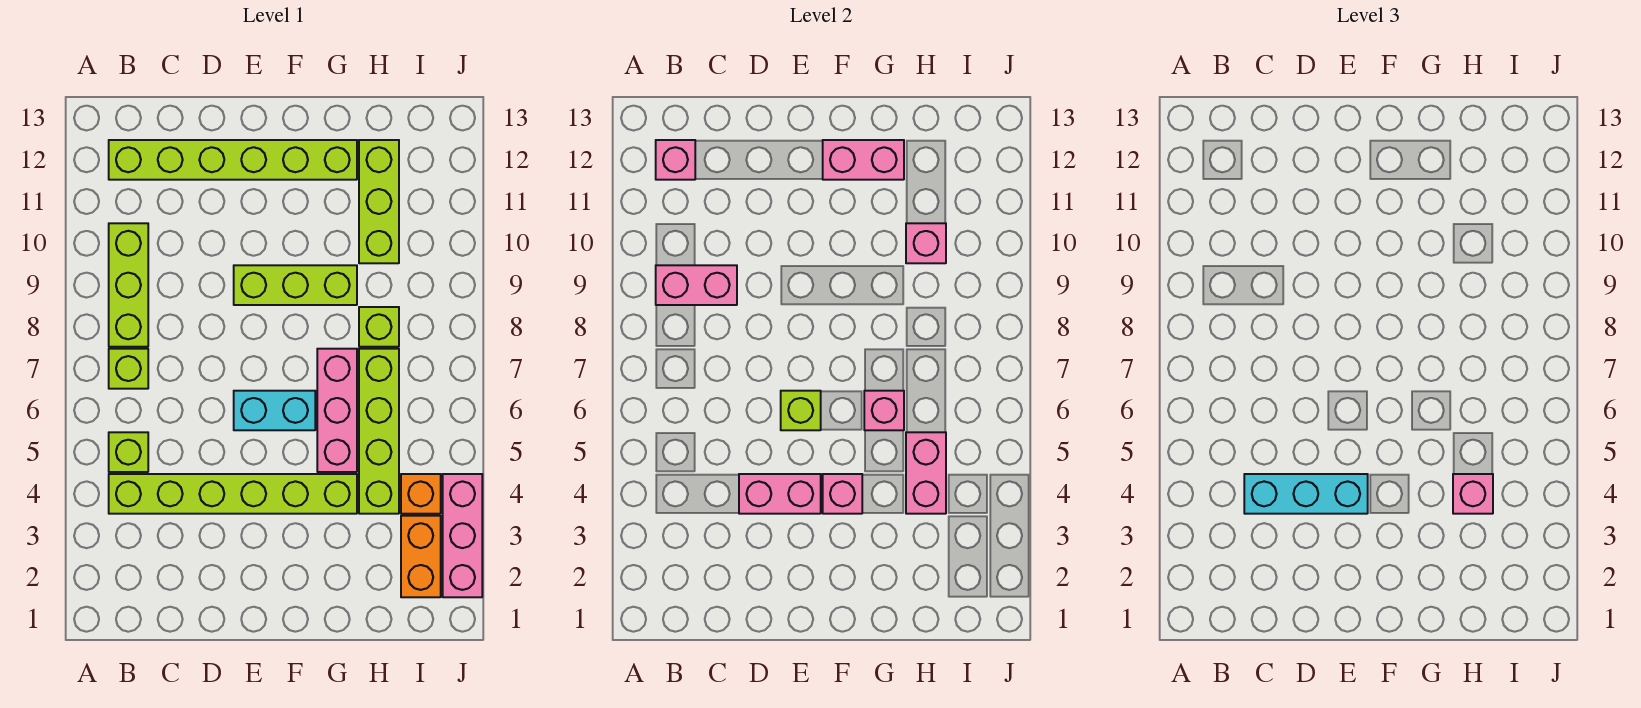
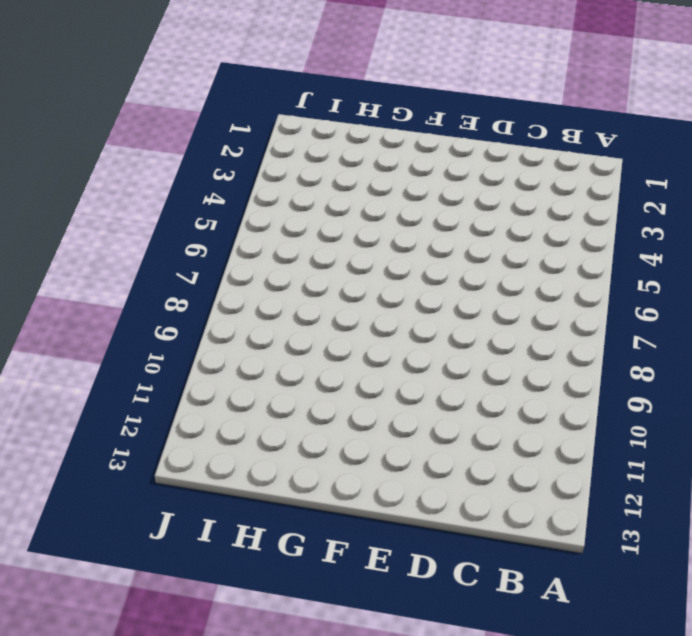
none -> lime brick B4:G4 level 1
none -> lime brick B5 level 1
none -> lime brick B7 level 1

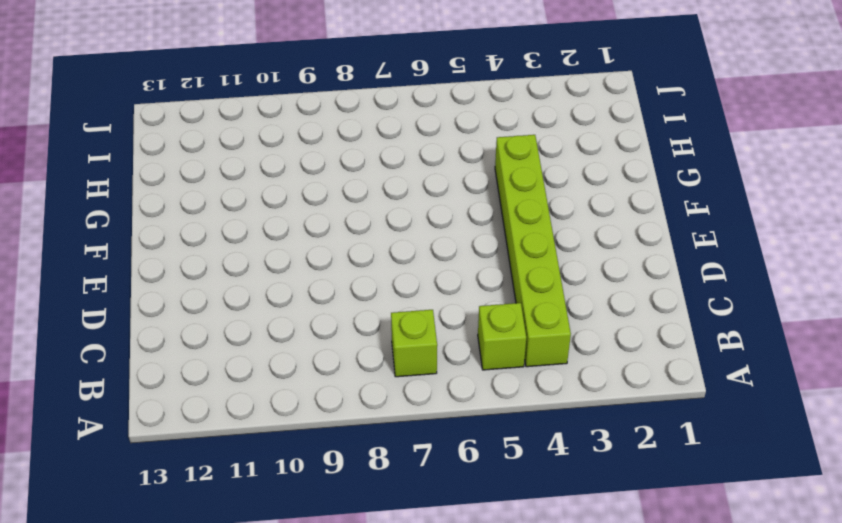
none -> lime brick B8:B10 level 1
none -> lime brick B12:G12 level 1
none -> cyan brick E6:F6 level 1

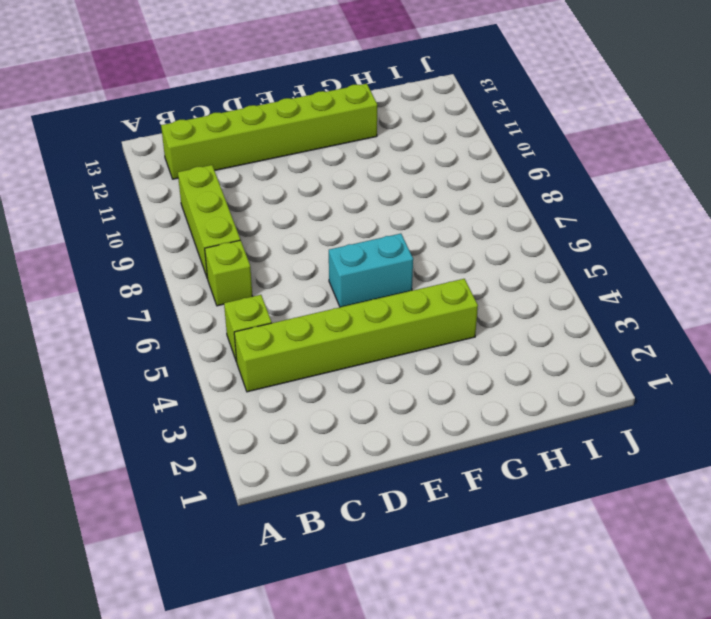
none -> lime brick E9:G9 level 1
none -> pink brick G5:G7 level 1
none -> lime brick H4:H7 level 1

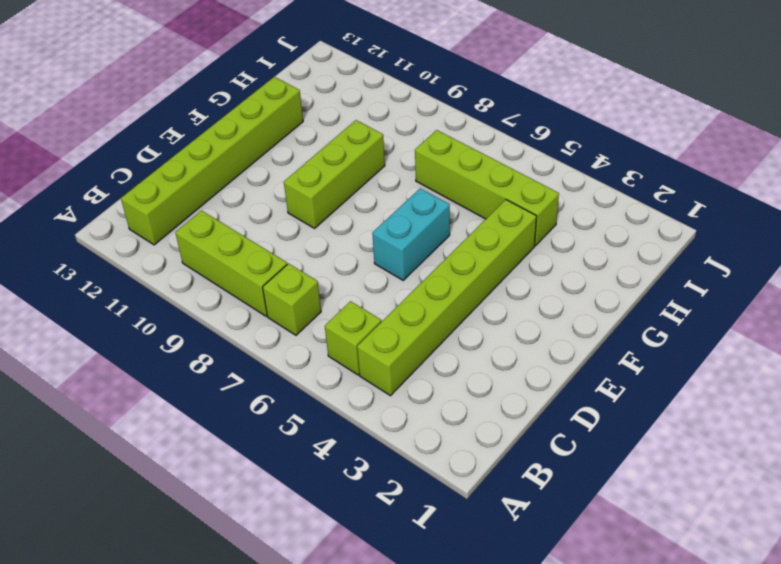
none -> pink brick G5:G7 level 1
none -> lime brick H8 level 1
none -> lime brick H10:H12 level 1

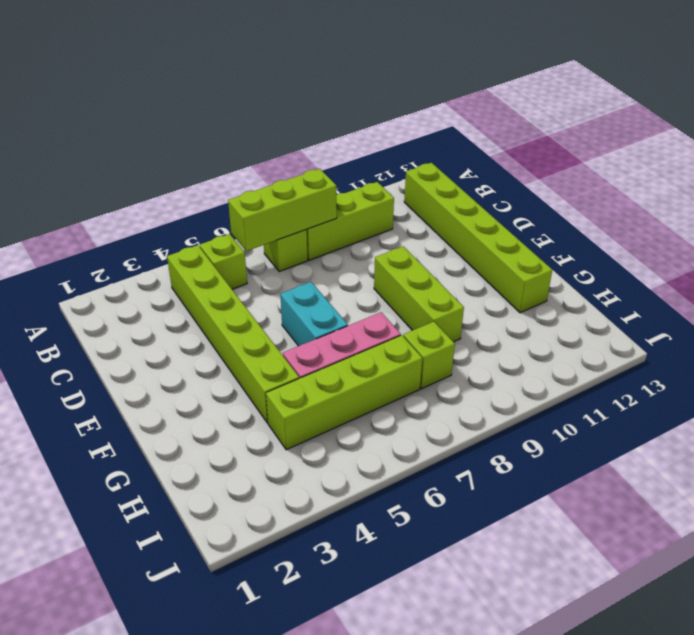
lime brick B6:B8 level 2 -> lime brick H10:H12 level 1
none -> orange brick I2:I3 level 1
none -> orange brick I4 level 1
none -> pink brick J2:J4 level 1

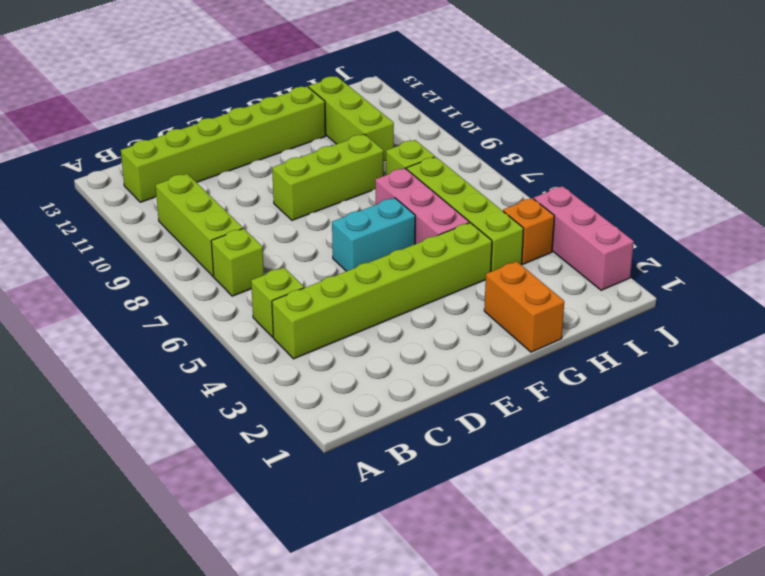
orange brick G1:G2 level 1 -> orange brick I2:I3 level 1
none -> pink brick B9:C9 level 2
none -> pink brick B12 level 2
none -> pink brick D4:E4 level 2

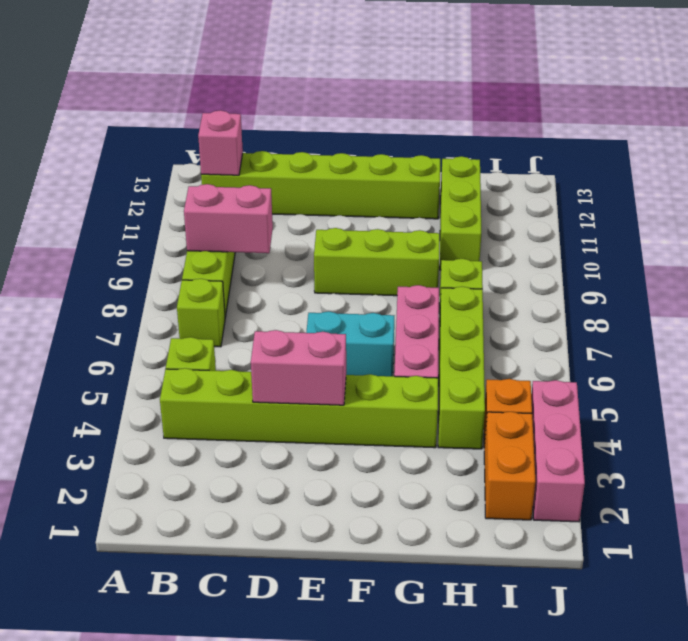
none -> lime brick E6 level 2
none -> pink brick F4 level 2
none -> pink brick F12:G12 level 2

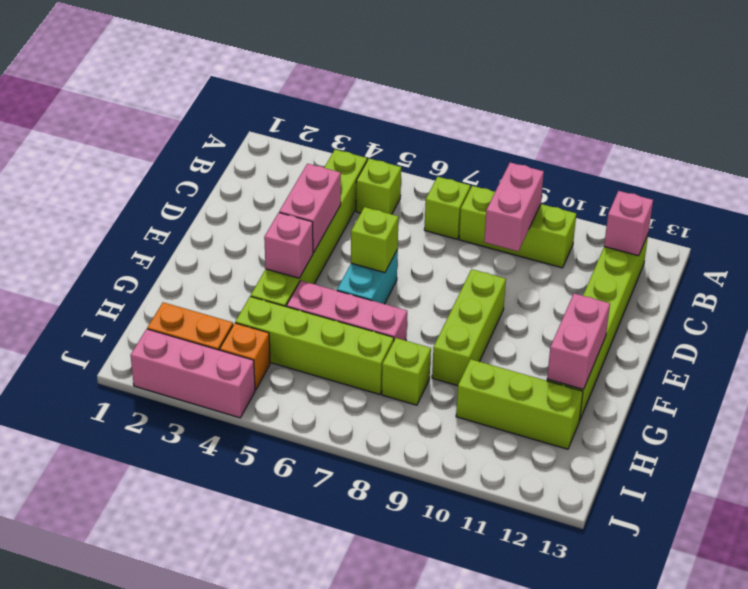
none -> pink brick G6 level 2
none -> pink brick H4:H5 level 2
none -> pink brick H10 level 2

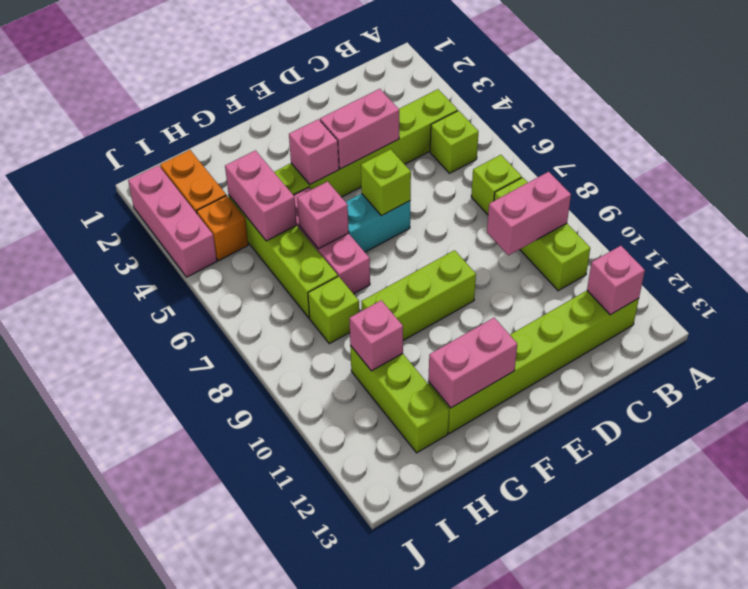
none -> cyan brick C4:E4 level 3
none -> pink brick H4 level 3

